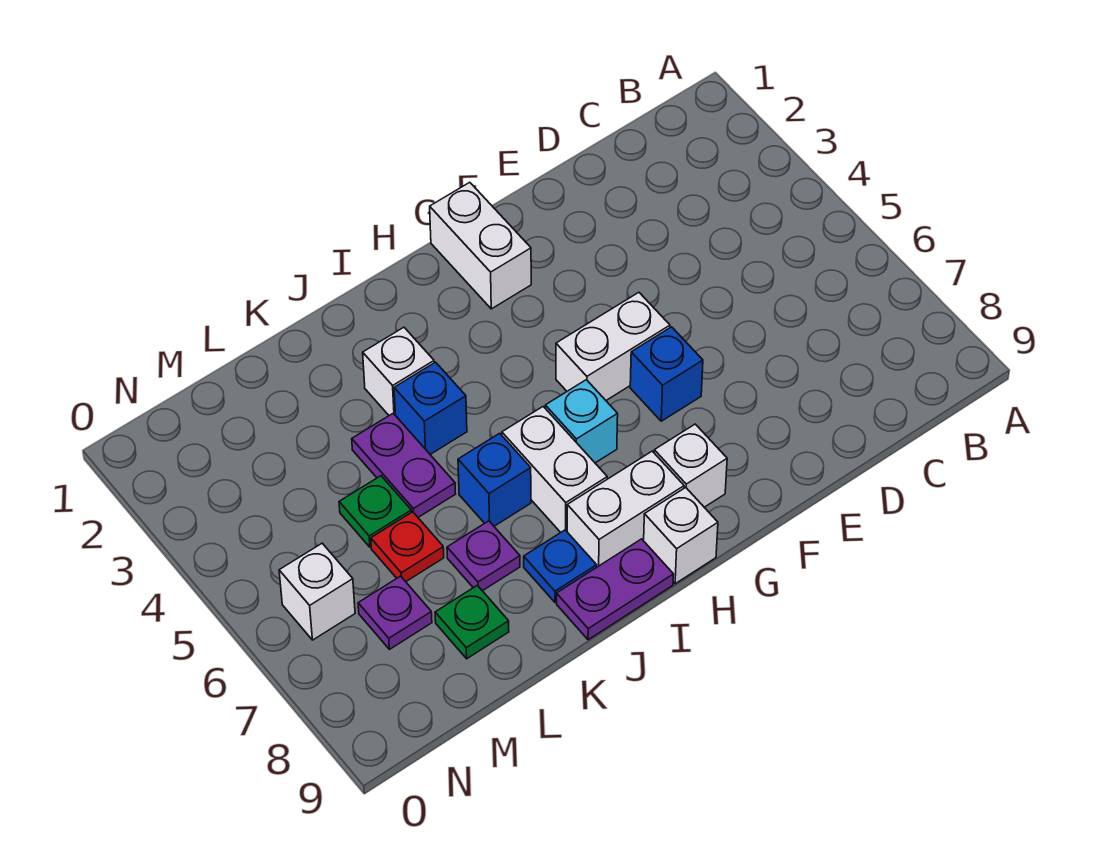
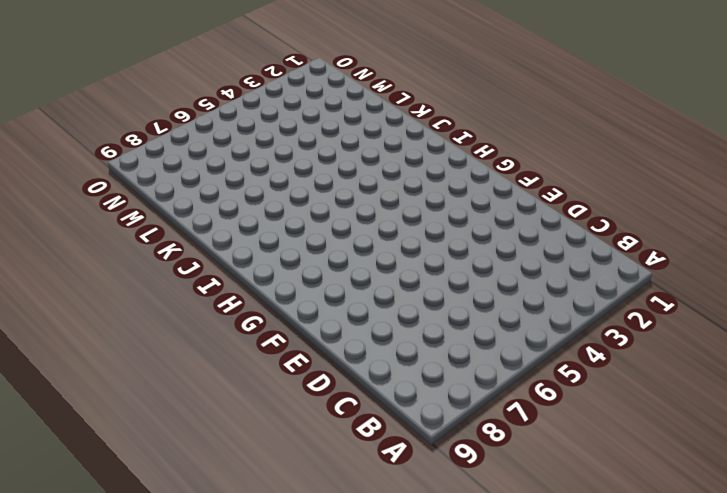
none -> white brick F5:G5 level 1
none -> blue brick F6 level 1
none -> white brick G1:G2 level 1

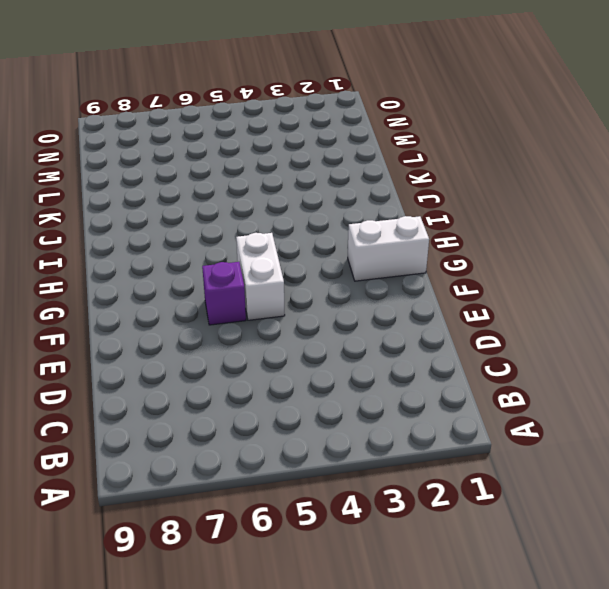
purple brick F6 level 1 -> blue brick F6 level 1
none -> white brick G8 level 1
none -> cyan brick H6 level 1
none -> white brick H8:I8 level 1

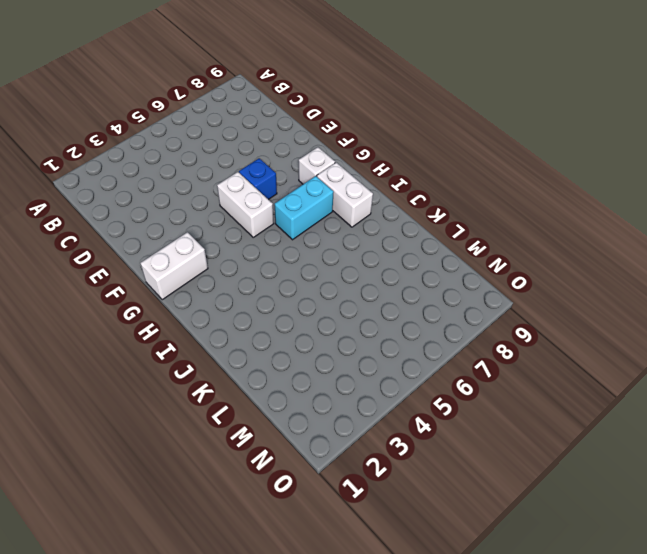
cyan brick H6:H7 level 1 -> cyan brick H6 level 1
none -> white brick H9 level 1
none -> white brick I6:I7 level 1
none -> purple plate I9:J9 level 1

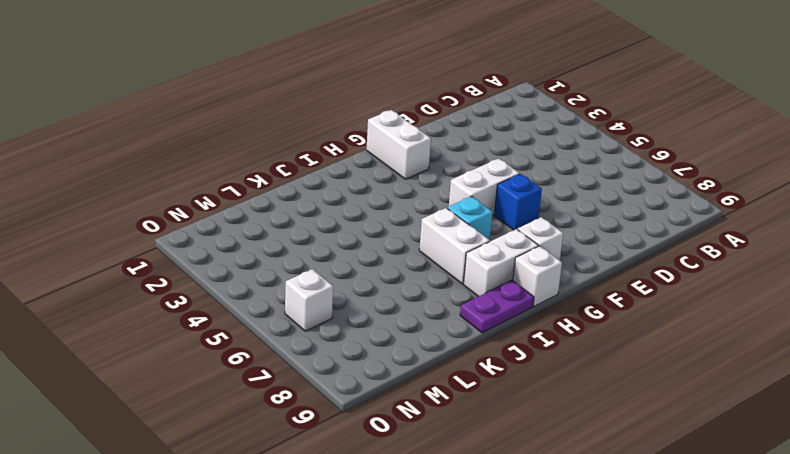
none -> white brick J3 level 1
none -> blue brick J4 level 1
none -> blue brick J6 level 1

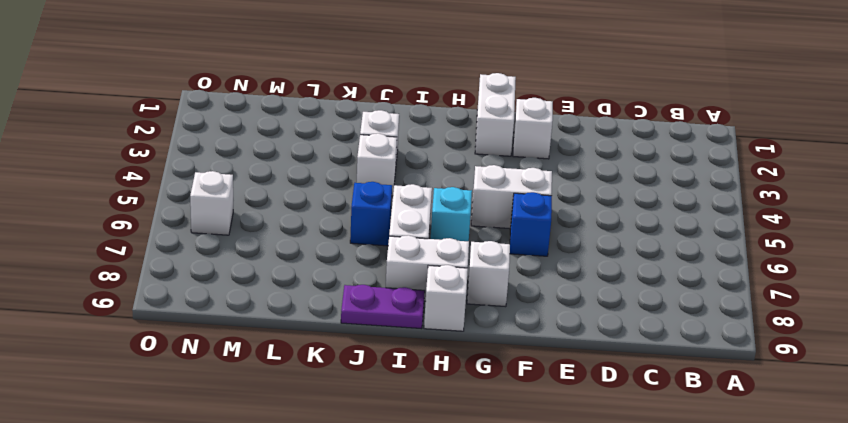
white brick F2 level 1 -> none
white brick J4 level 1 -> blue brick J4 level 1
none -> blue plate J8 level 1
none -> purple plate K4:K5 level 1
none -> purple plate K7 level 1

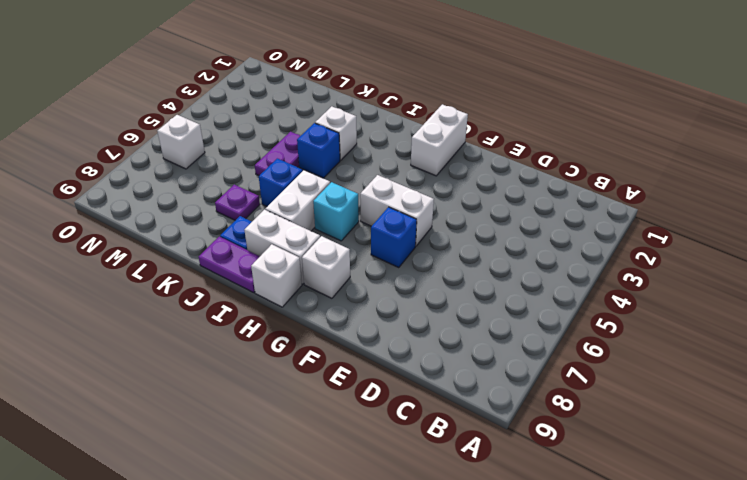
none -> green plate L5 level 1
none -> red plate L6 level 1
none -> green plate L8 level 1

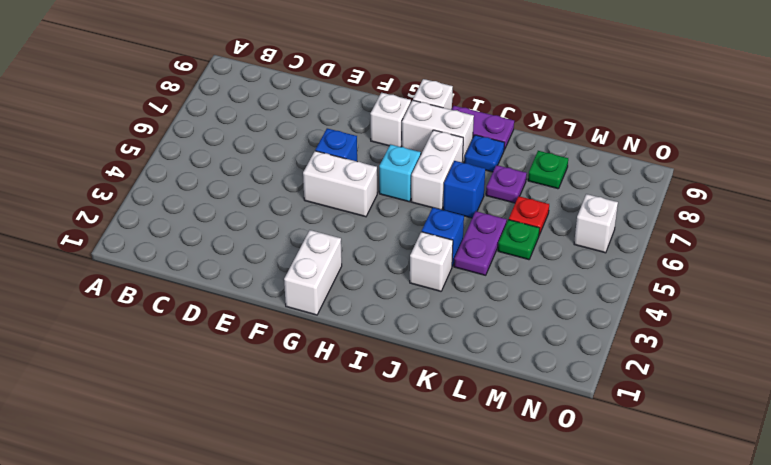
none -> purple plate M7 level 1

